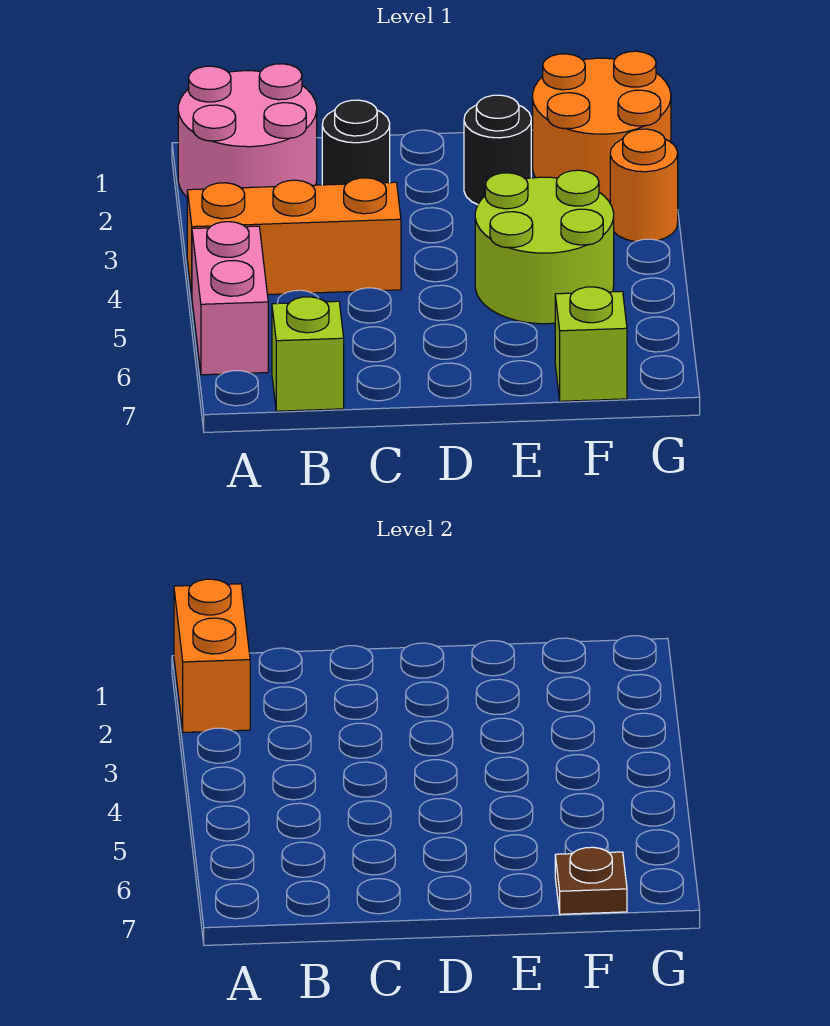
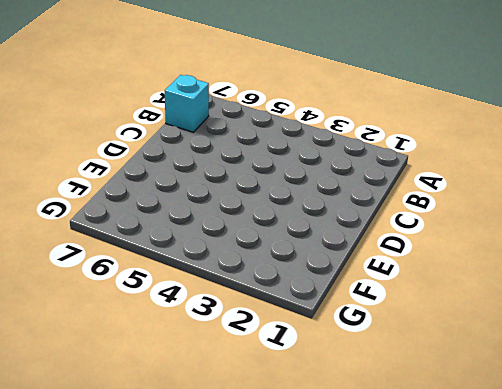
cyan brick B7 level 1 -> lime brick B7 level 1
none -> pink round brick A1:B2 level 1
none -> orange brick A4:C4 level 1
none -> pink brick A5:A6 level 1

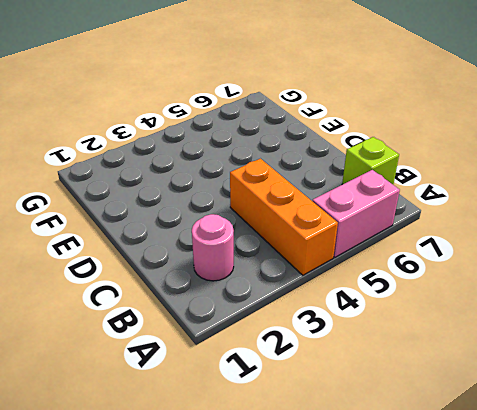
pink round brick B2 level 1 -> pink round brick A1:B2 level 1
none -> black round brick C2 level 1
none -> black round brick E2 level 1
none -> lime round brick E4:F5 level 1

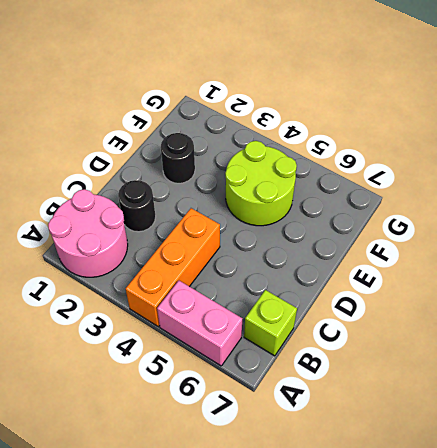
none -> orange round brick F1:G2 level 1
none -> lime brick F7 level 1
none -> orange round brick G3 level 1

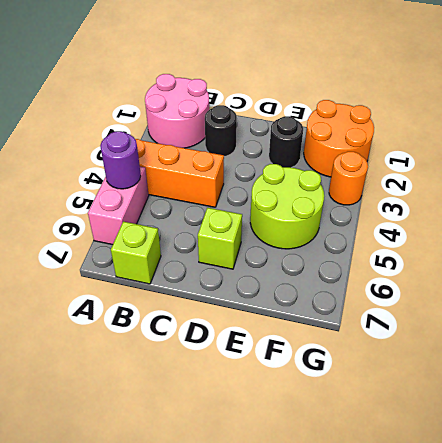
purple round brick A5 level 2 -> none
lime brick D6 level 1 -> lime brick F7 level 1
none -> orange brick A1:A2 level 2
none -> brown plate F7 level 2

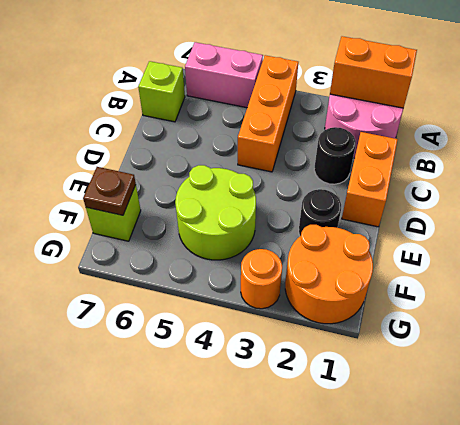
orange brick C1:D1 level 1 -> none

